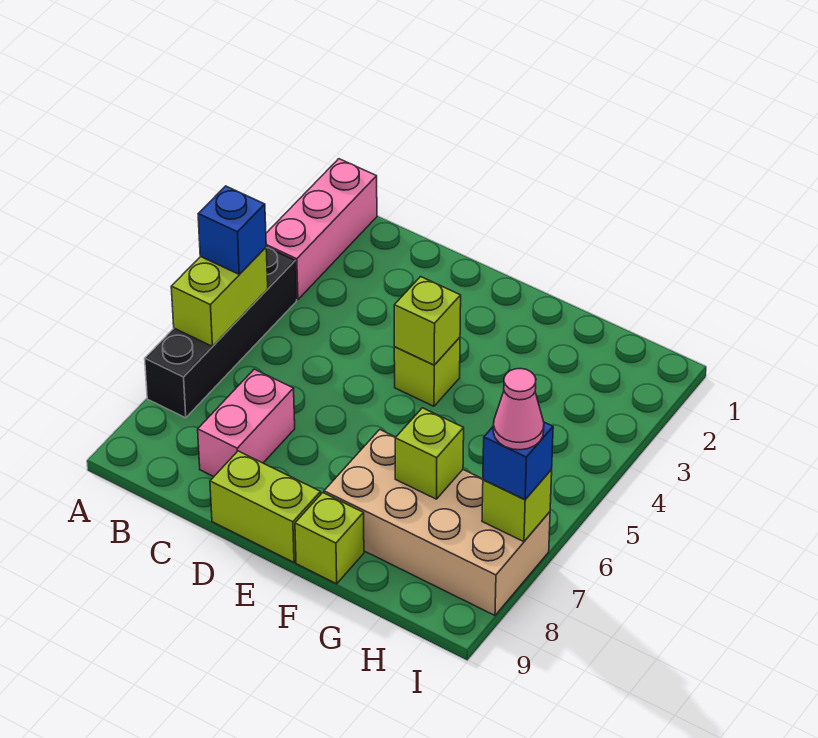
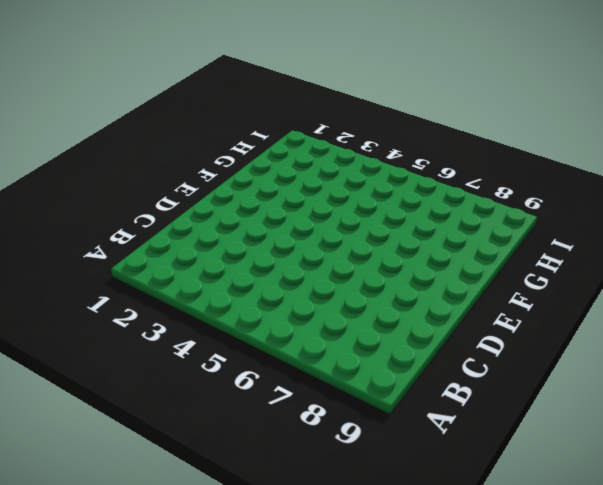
none -> pink brick A1:A3 level 1
none -> black brick A4:A7 level 1
none -> pink brick C7:C8 level 1

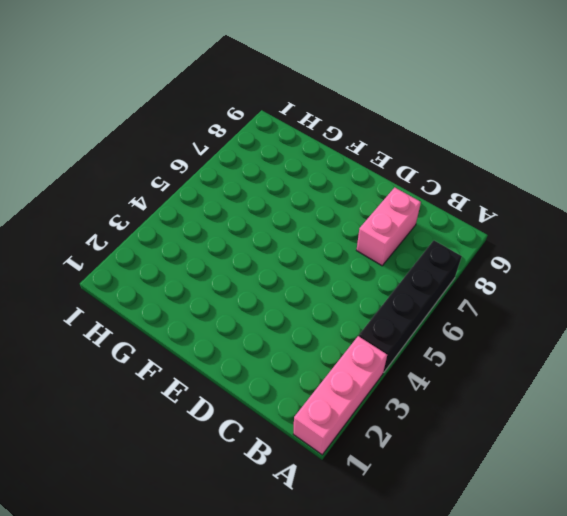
none -> lime brick D9:E9 level 1
none -> lime brick E4 level 1
none -> tan brick F7:I8 level 1

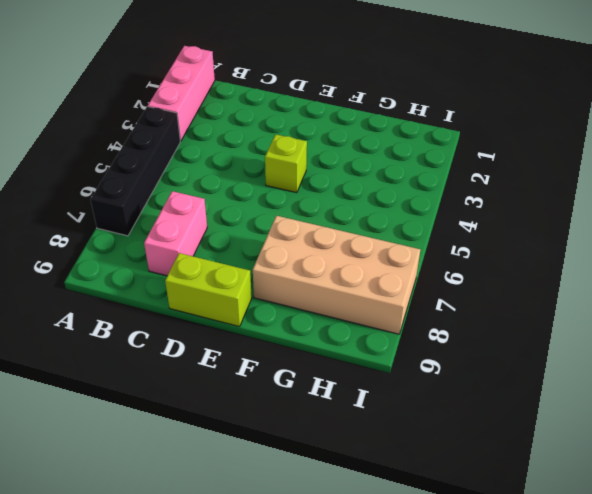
none -> lime brick F9 level 1
none -> lime brick A5:A6 level 2
none -> lime brick E4 level 2

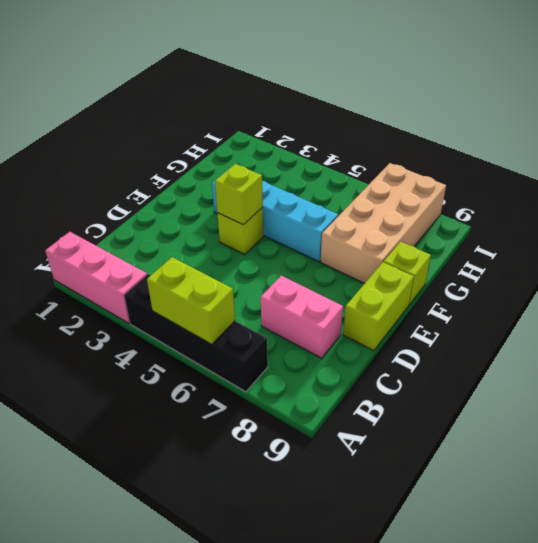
cyan brick F3:F6 level 1 -> none
none -> lime brick G7 level 2
none -> lime brick I7 level 2
none -> blue brick A5 level 3

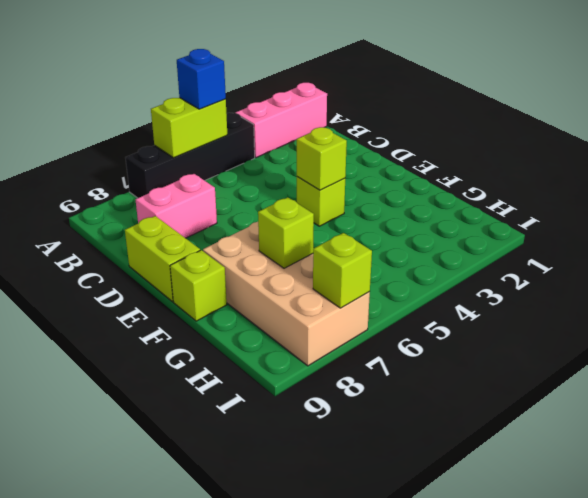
none -> blue brick I7 level 3
none -> pink cone I7 level 4

